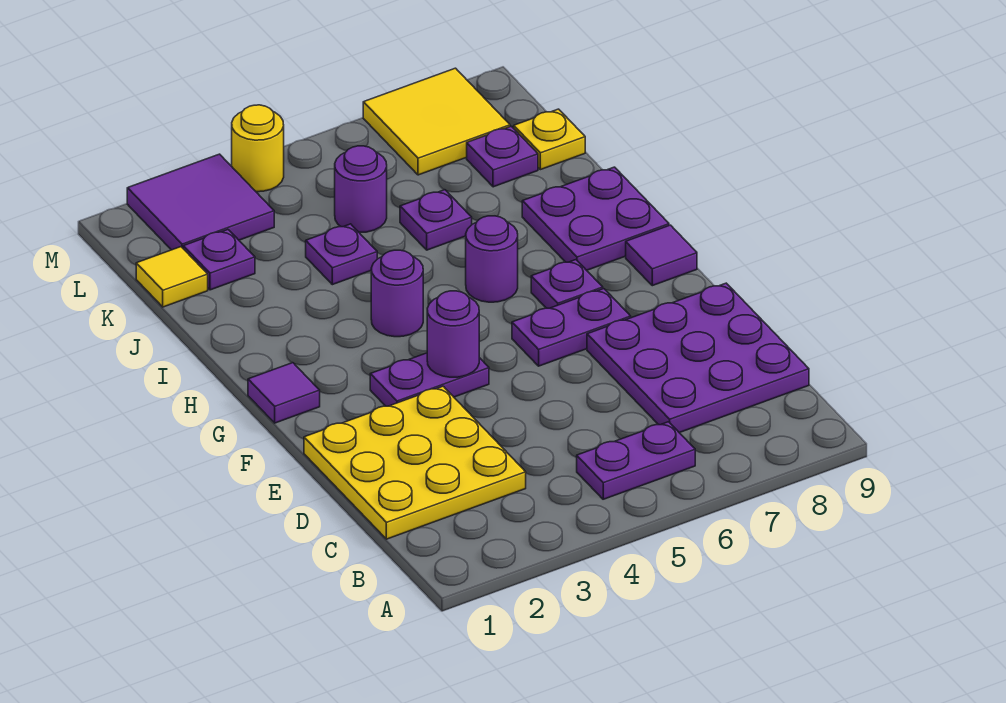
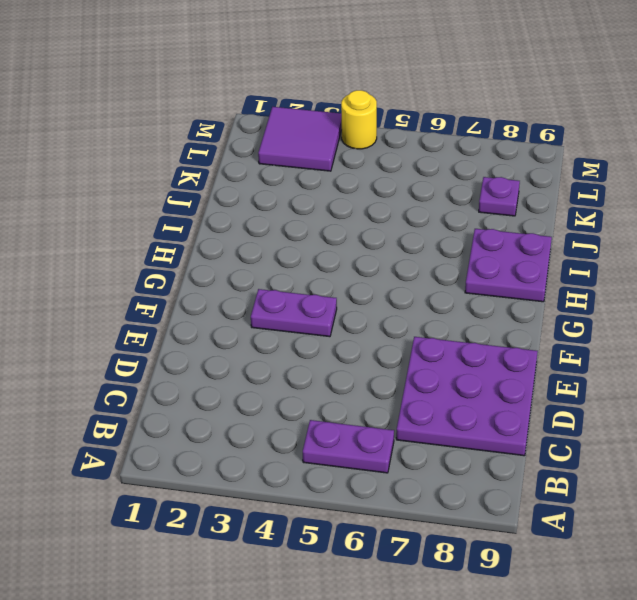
none -> yellow plate C1:E3 level 1
none -> purple plate F6:F7 level 1
none -> purple tile G1 level 1

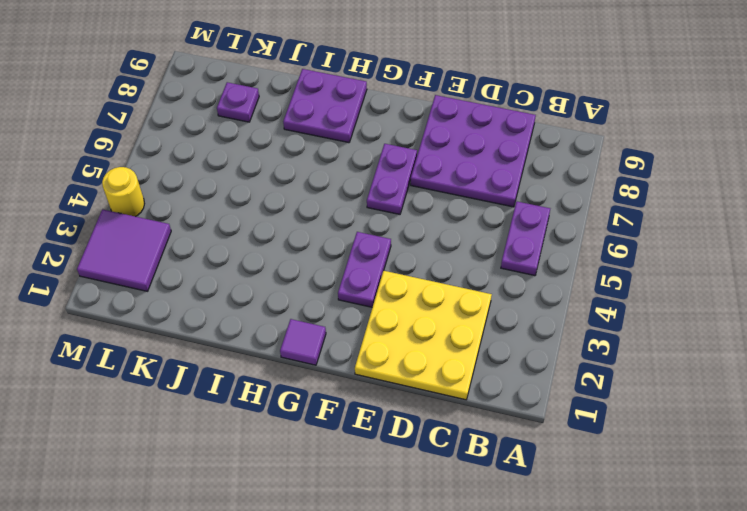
none -> purple plate G7 level 1
none -> purple tile G9 level 1
none -> purple round brick H4 level 1

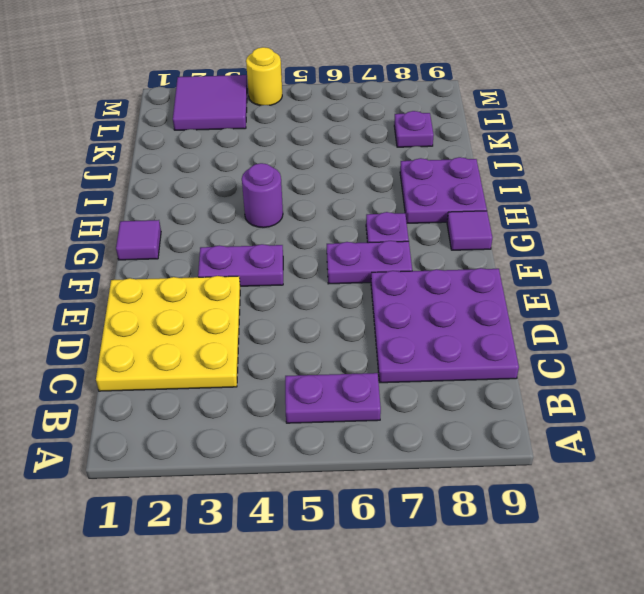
none -> purple round brick H6 level 1
none -> purple plate J4 level 1
none -> purple plate J6 level 1

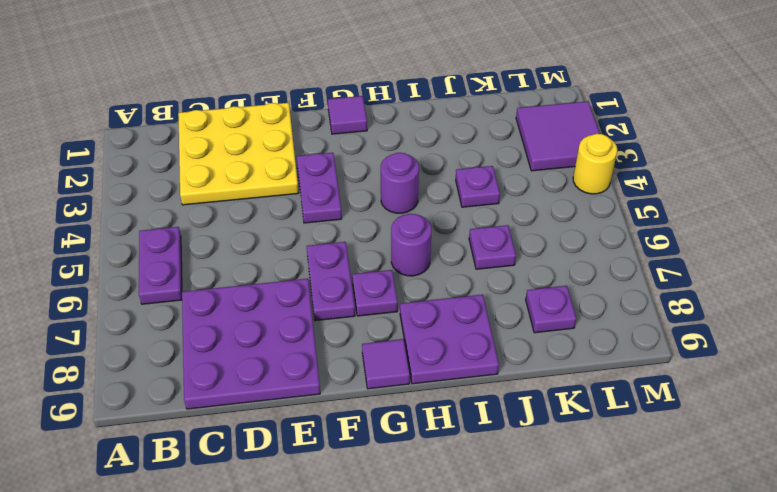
none -> yellow tile K1 level 1
none -> purple plate K2 level 1
none -> purple round brick K5 level 1

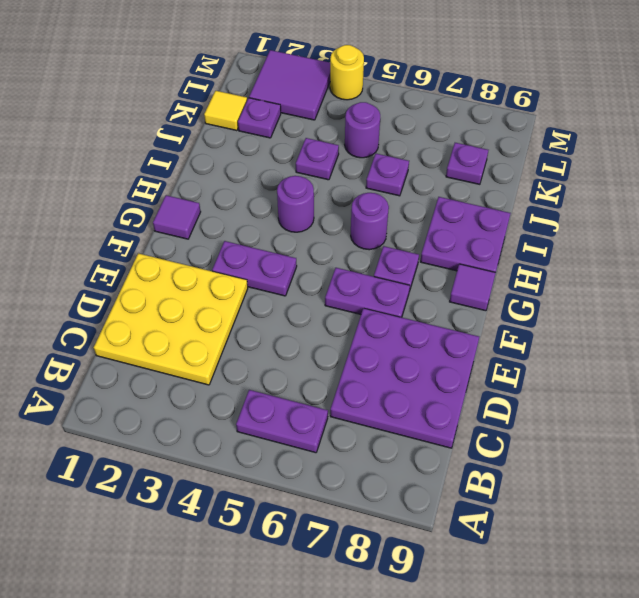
none -> yellow plate K9 level 1
none -> yellow tile L7:M8 level 1
none -> purple round brick F4 level 2

